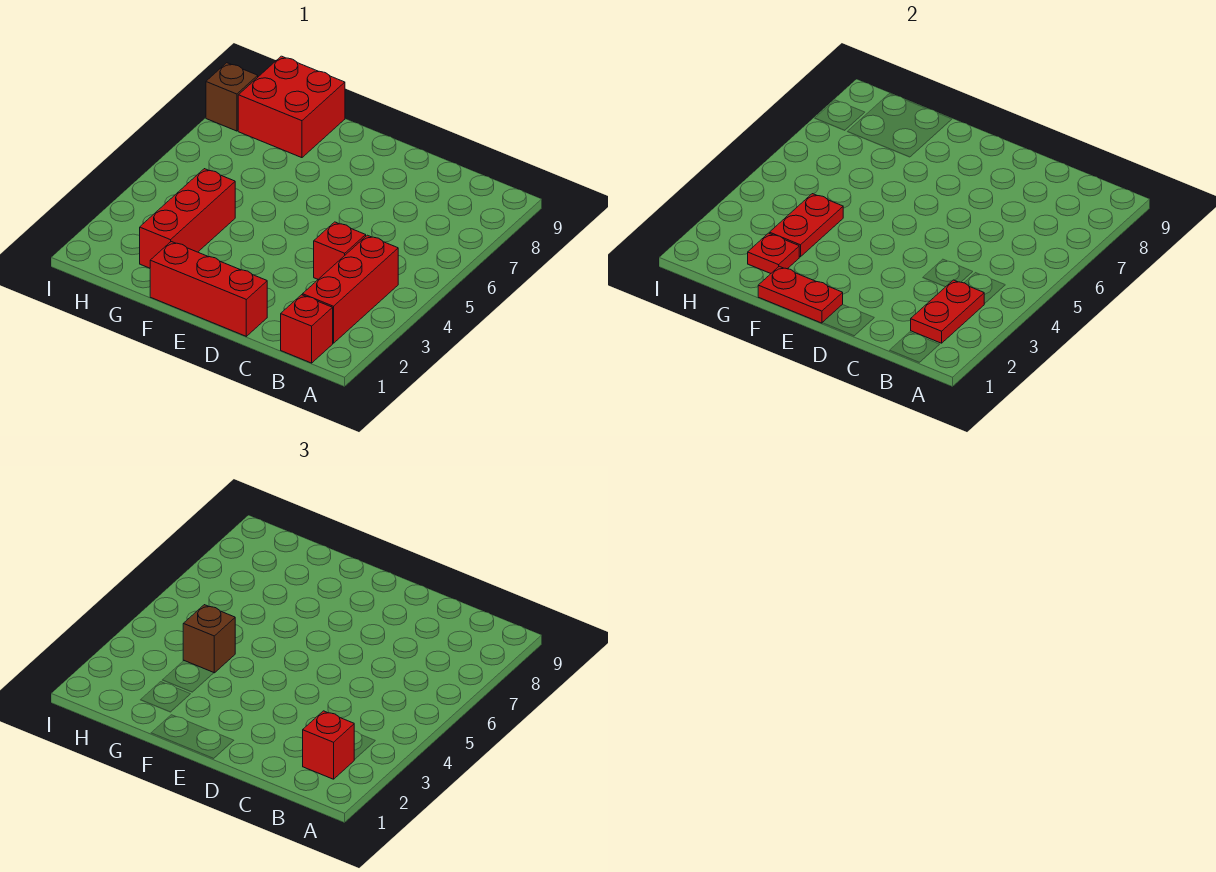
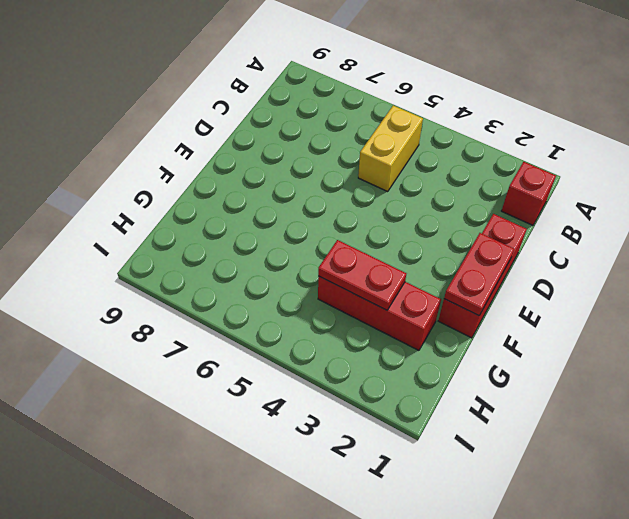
yellow brick B5:C5 level 1 -> none
none -> red brick B2:B4 level 1
none -> red brick C4 level 1
none -> red brick G8:H9 level 1

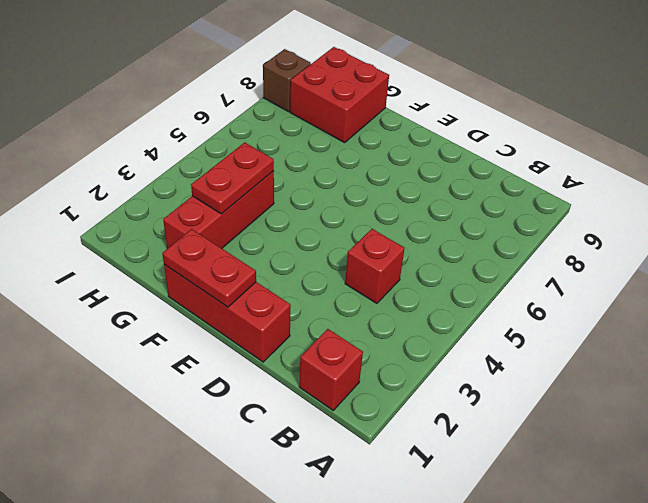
none -> red brick B2:B4 level 1
none -> red plate B2:B3 level 2
none -> red plate G2 level 2

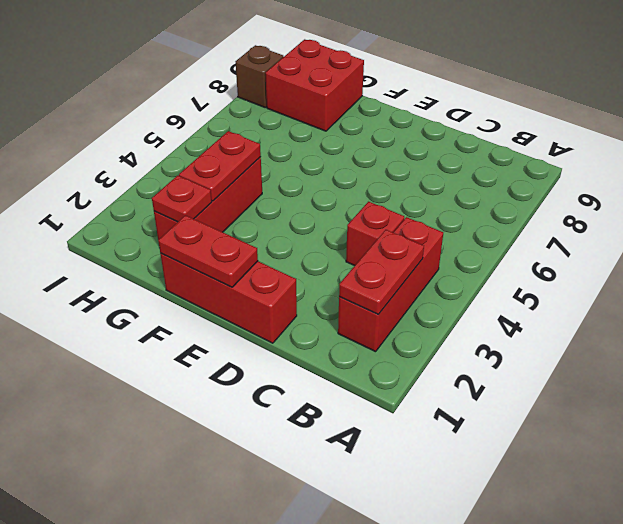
none -> red brick B1 level 1
none -> red brick B2 level 3
none -> brown brick G4 level 3

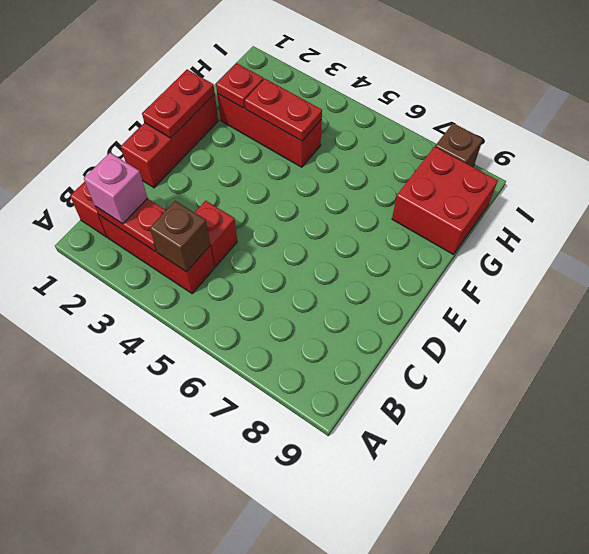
pink brick B2 level 3 -> red brick B2 level 3
brown brick B4 level 2 -> brown brick G4 level 3

